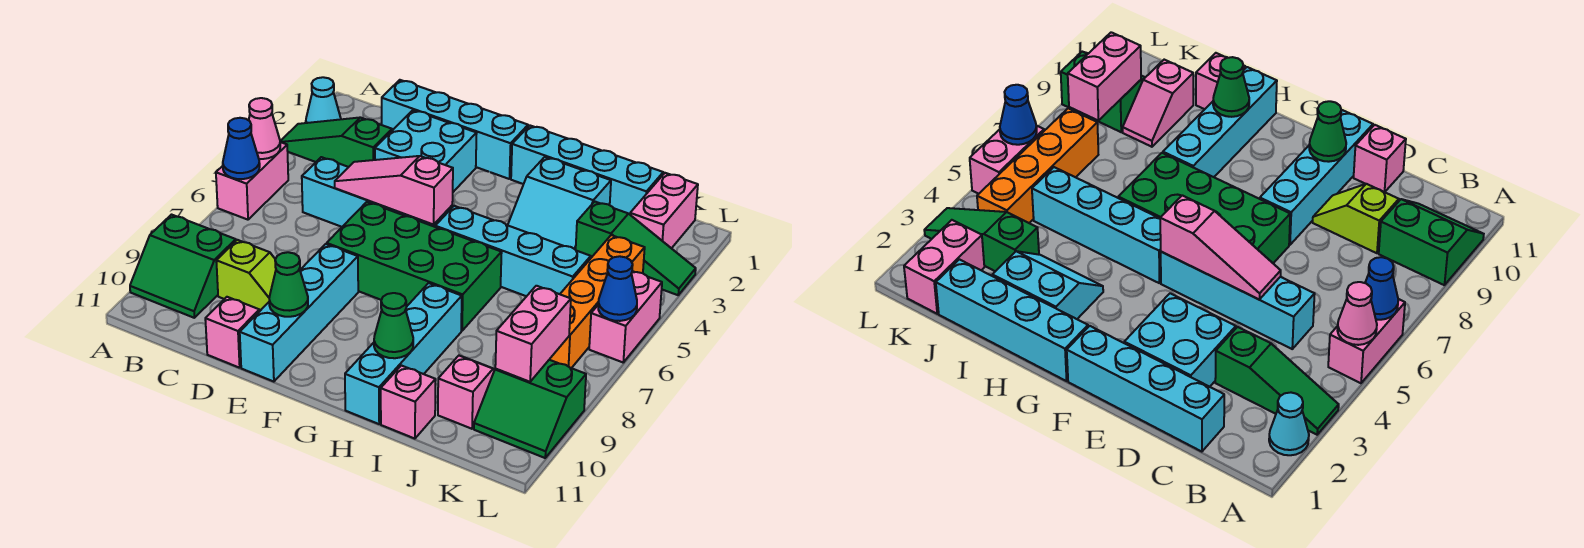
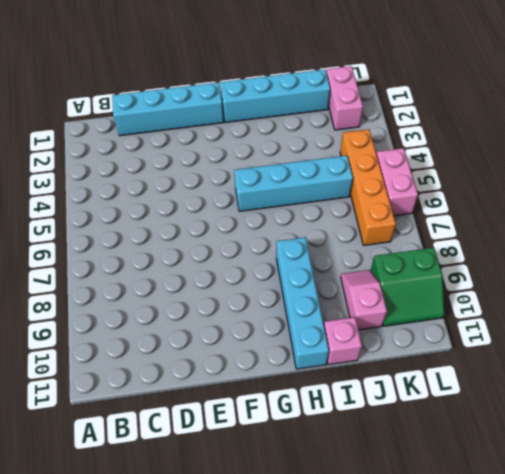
none -> cyan cone A2 level 1
none -> green slope A3:C3 level 1 top C
none -> pink brick A5:A6 level 1

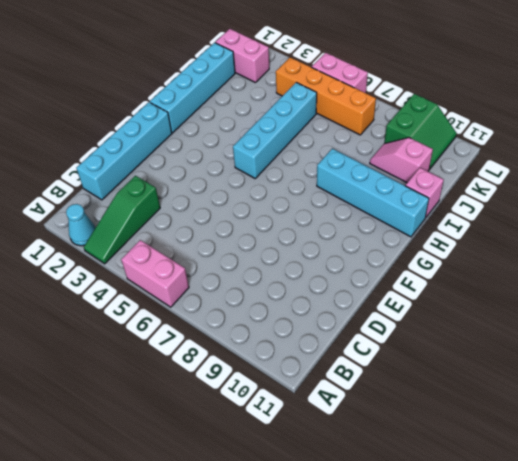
none -> green slope A9:B10 level 1 top 9
none -> cyan brick C5:F5 level 1
none -> lime slope C9:D9 level 1 top C

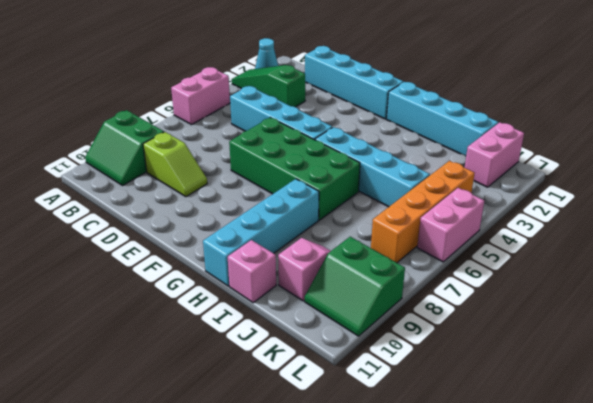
none -> cyan brick D2:E3 level 1
none -> pink brick D11 level 1
none -> cyan brick E8:E11 level 1

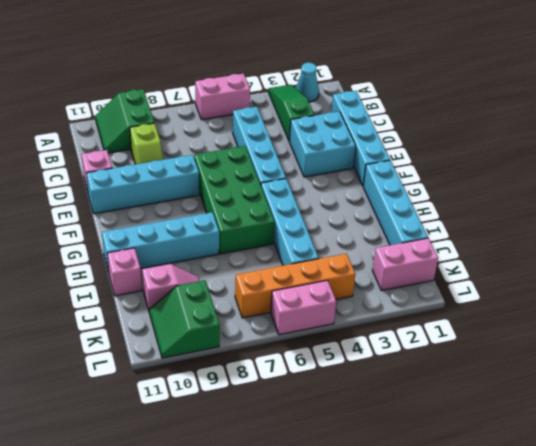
none -> cyan slope H2:I3 level 1 top 2
none -> green slope J3:L3 level 1 top J
none -> pink cone A5 level 2

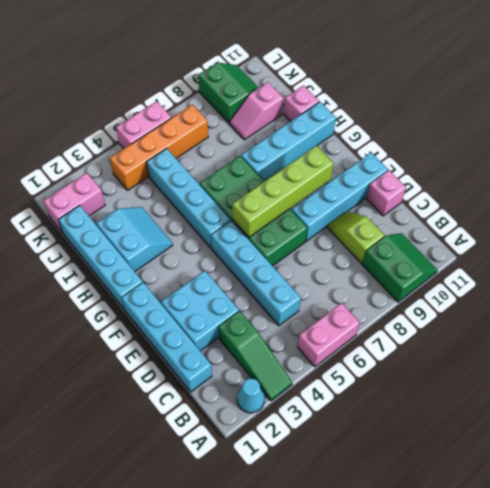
lime brick F6:F9 level 2 -> none
none -> green slope J3:L3 level 1 top J
none -> pink cone A5 level 2
none -> blue cone A6 level 2

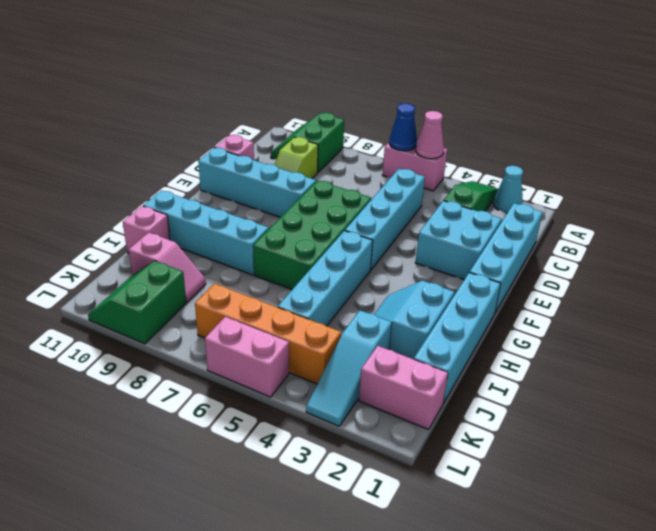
cyan slope J3:L3 level 1 top J -> green slope J3:L3 level 1 top J
none -> pink slope D5:F5 level 2 top F
none -> green cone E10 level 2
none -> green cone H10 level 2

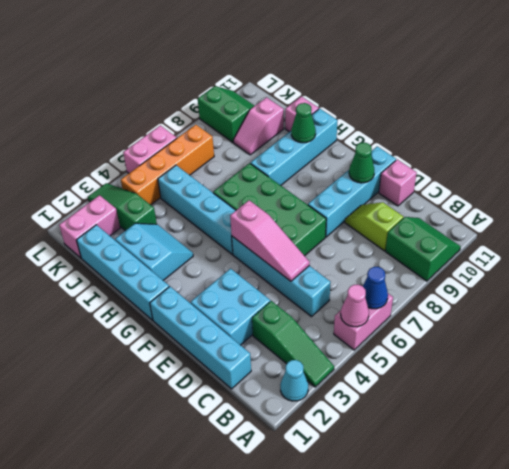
none -> pink brick K8:K9 level 2
none -> blue cone L6 level 2

